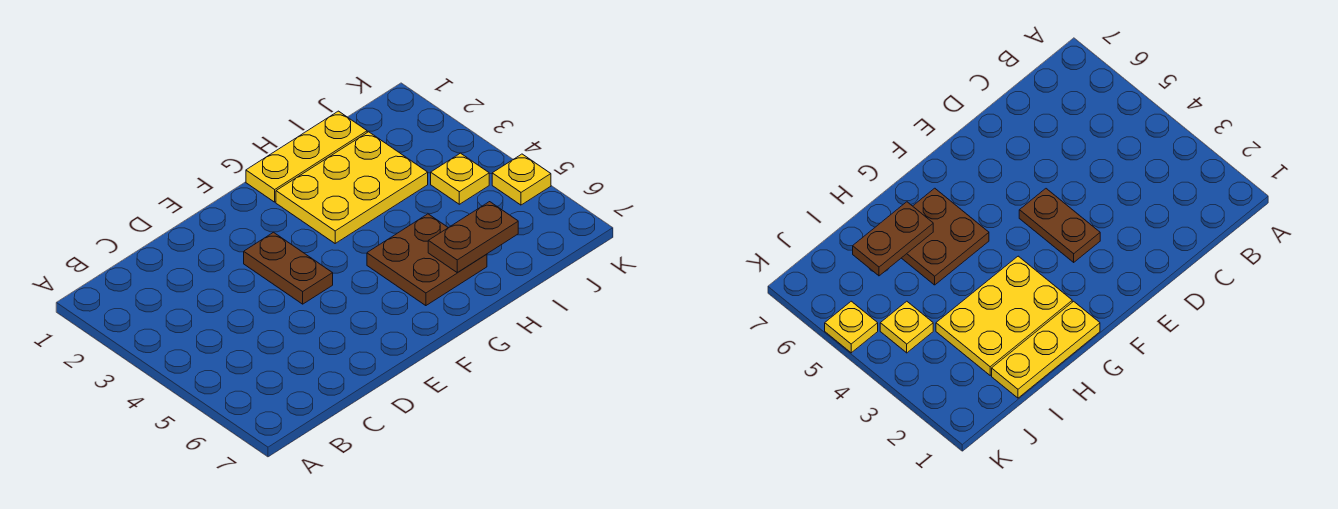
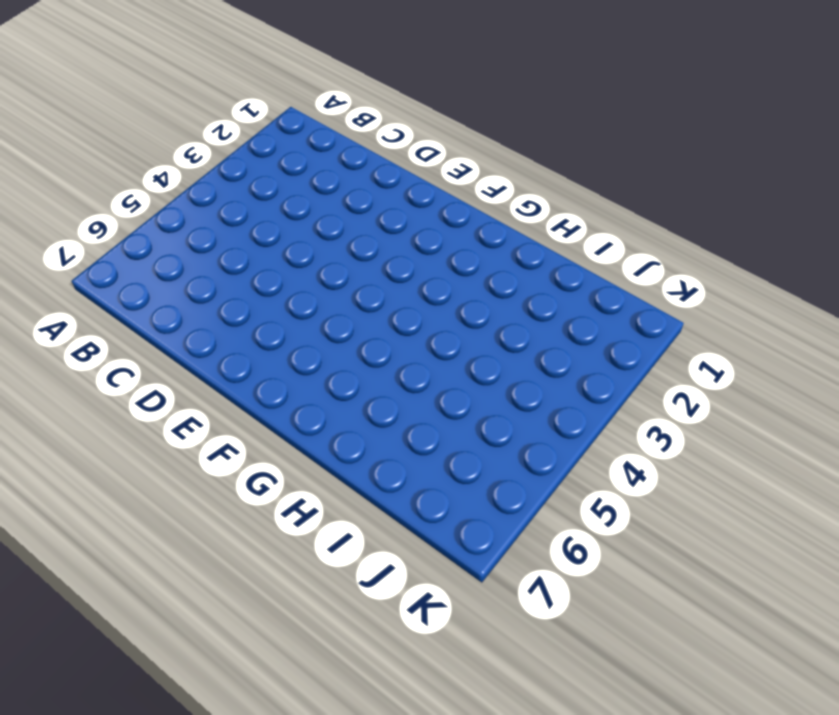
none -> brown plate E3:E4 level 1
none -> yellow plate G1:I1 level 1

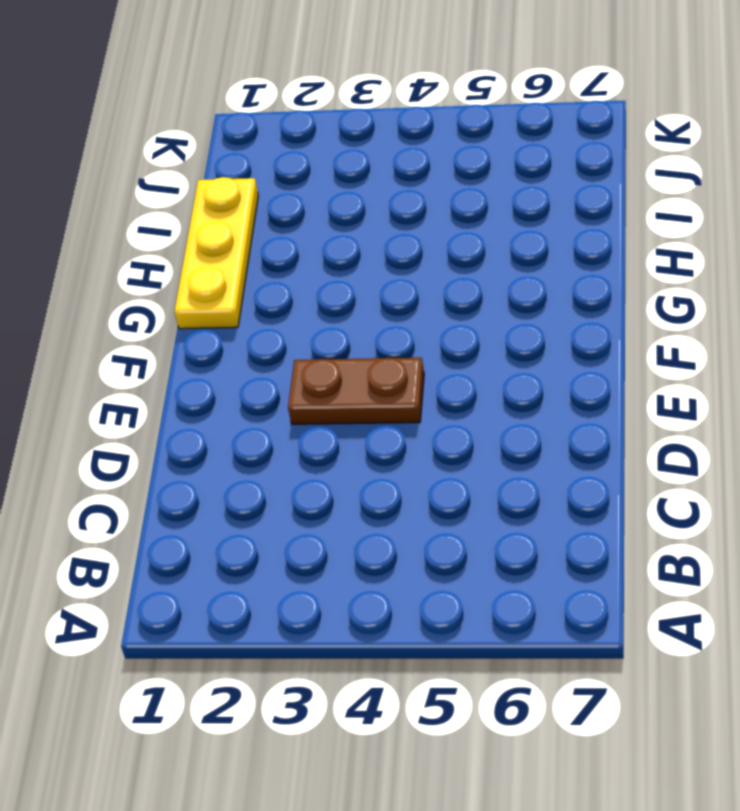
none -> yellow plate G2:I3 level 1
none -> brown plate G5:H6 level 1

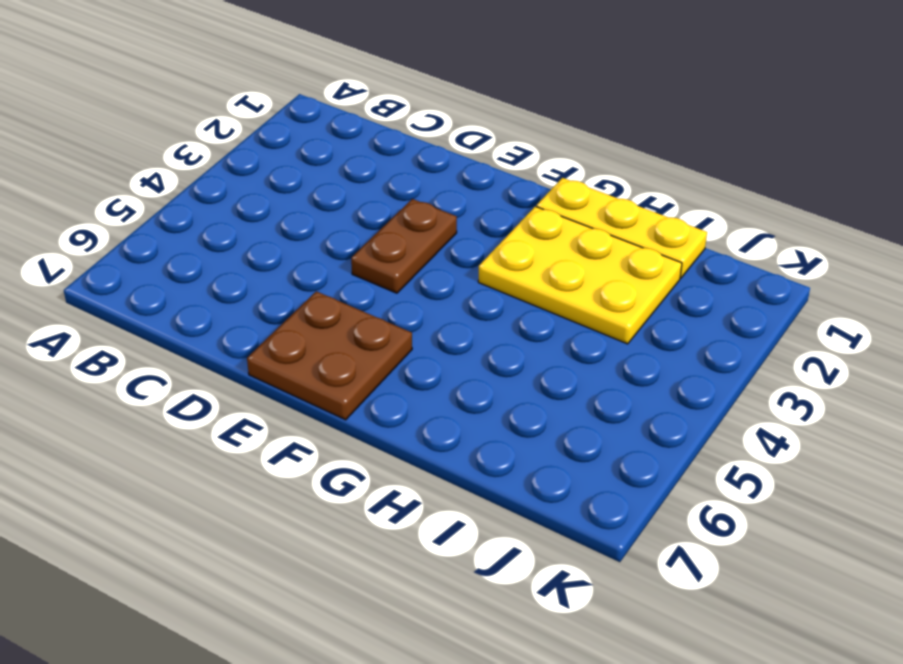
brown plate E6:F7 level 1 -> brown plate G5:H6 level 1
none -> yellow plate J4 level 1
none -> yellow plate K5 level 1

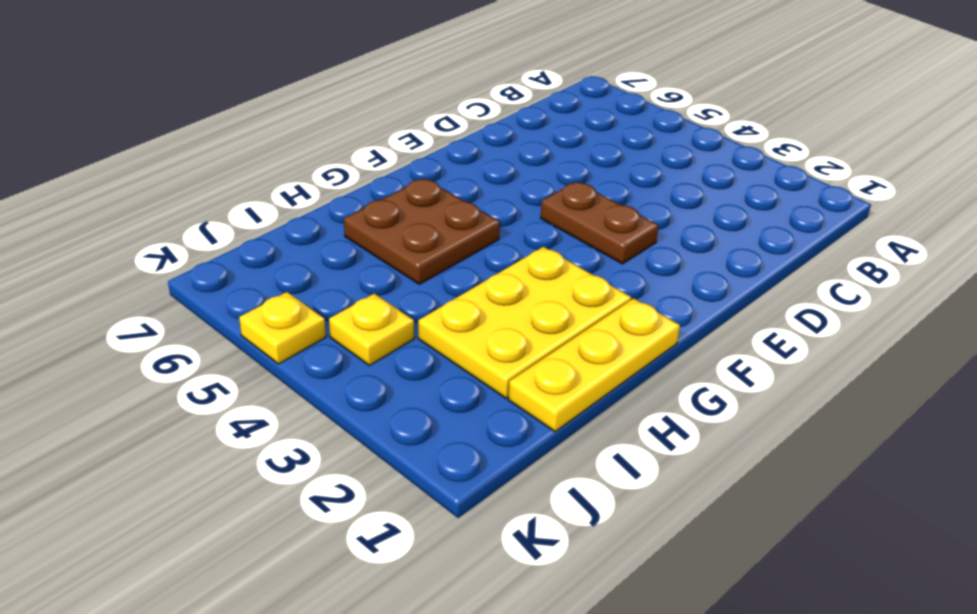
none -> brown plate H6:I6 level 2

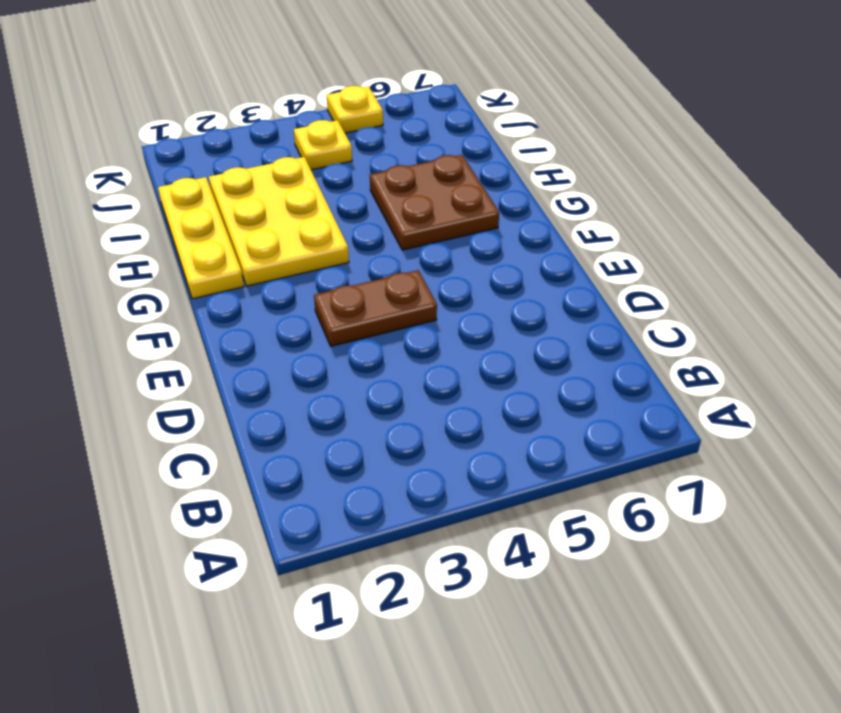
none -> brown plate H6:I6 level 2

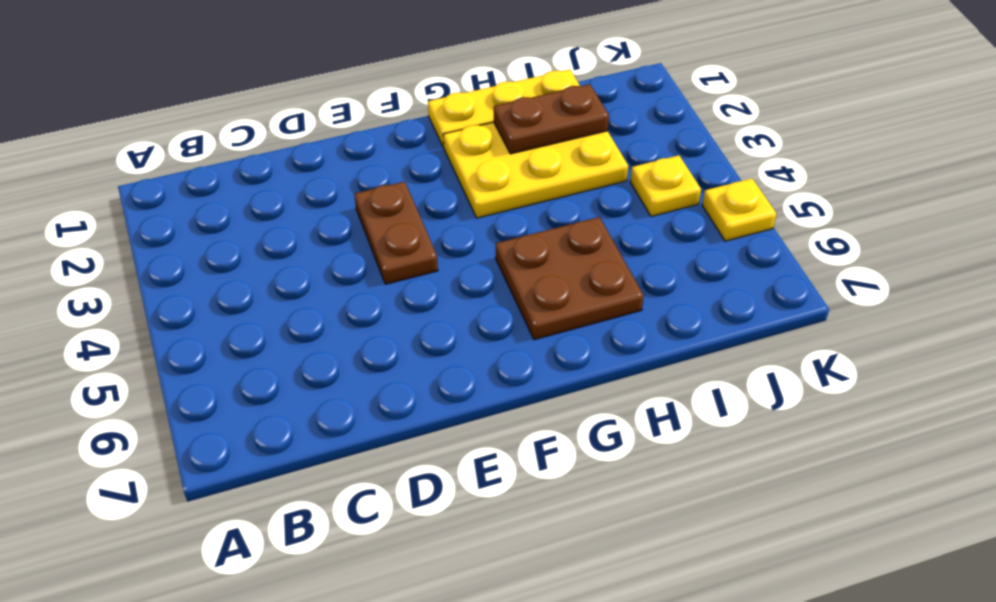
brown plate H2:I2 level 2 -> brown plate H6:I6 level 2

